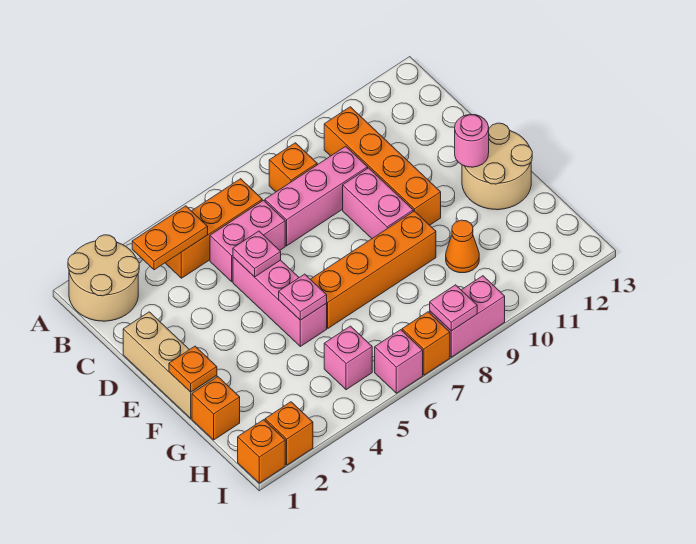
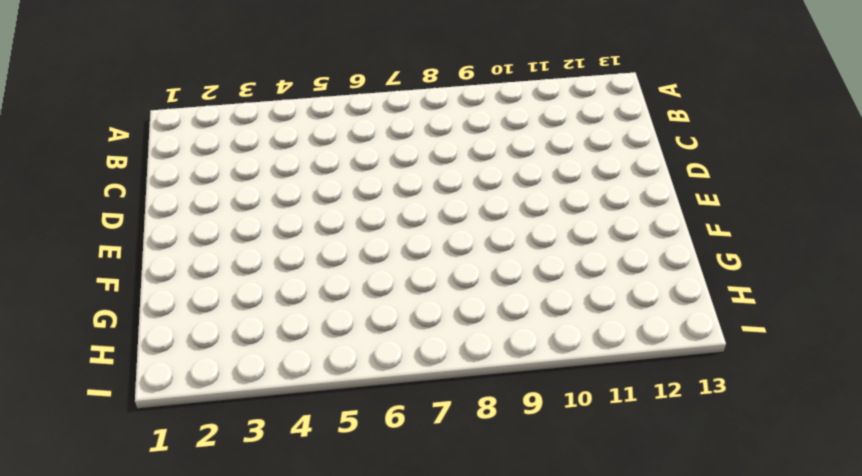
none -> tan round brick A1:B2 level 1
none -> orange brick B4:B6 level 1
none -> orange brick B8 level 1

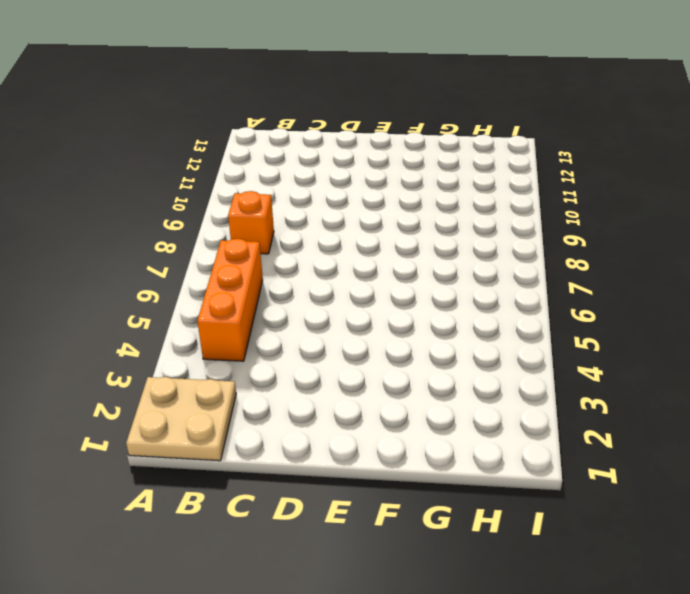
tan plate A1:B2 level 1 -> tan round brick A1:B2 level 1
none -> orange brick B10:E10 level 1
none -> pink brick C5:C6 level 1
none -> pink brick C7:C9 level 1

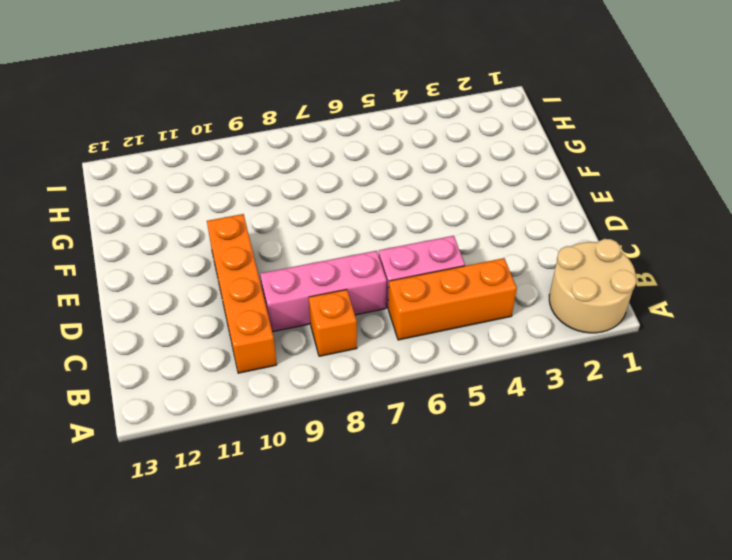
none -> tan brick D1:F1 level 1
none -> pink brick D5:F5 level 1
none -> pink brick D9:E9 level 1

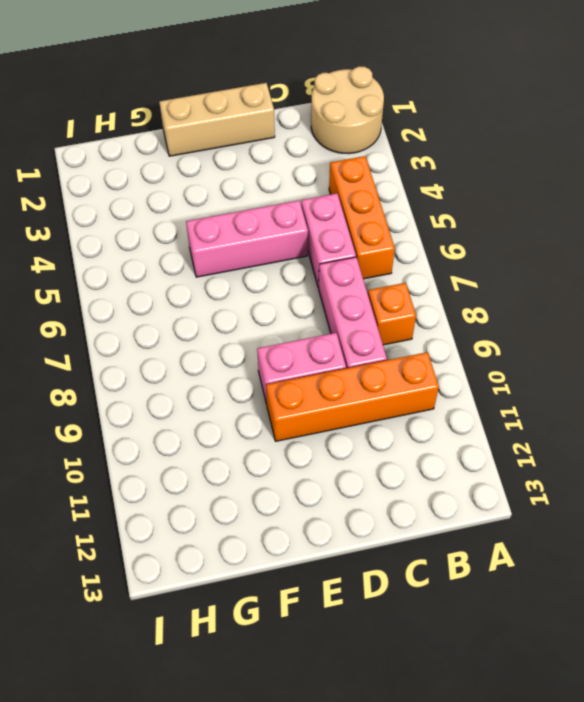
none -> tan round brick E12:F13 level 1
none -> orange brick F6:F9 level 1
none -> orange brick G1 level 1

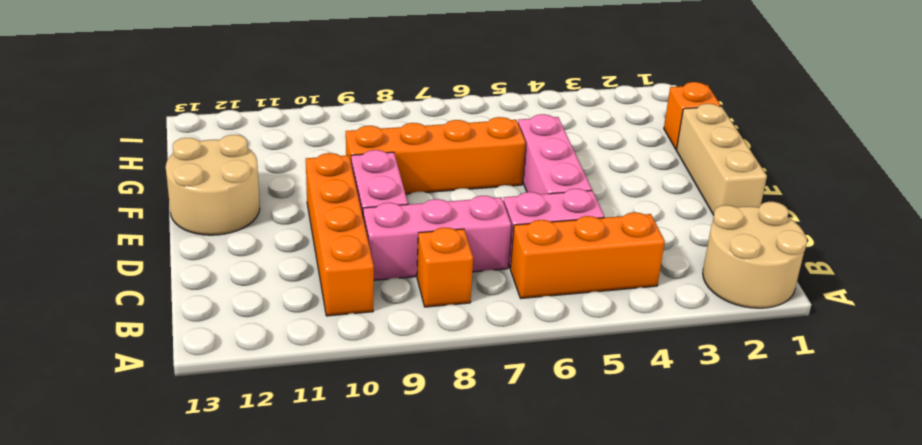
none -> orange cone G10 level 1
none -> pink brick H5 level 1
none -> orange brick I1 level 1

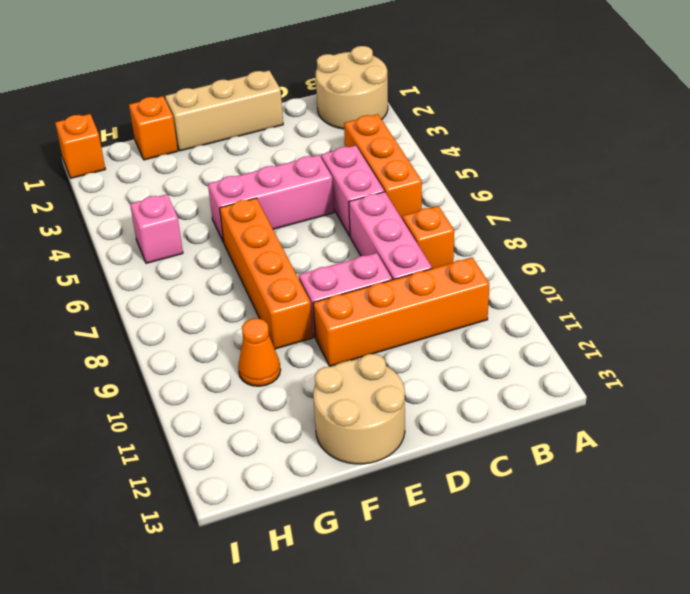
none -> orange brick I2 level 1
none -> pink brick I6 level 1
none -> orange brick I7 level 1

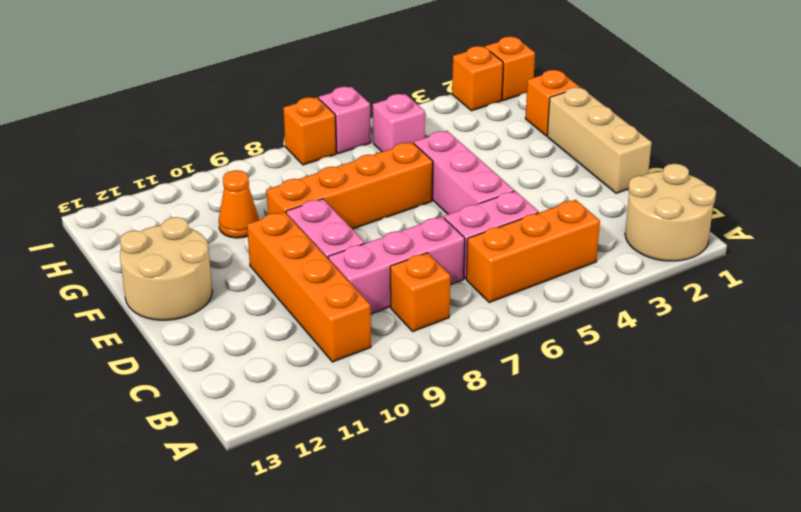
none -> pink brick I8:I9 level 1
none -> orange plate B3:B4 level 2
none -> pink plate D5 level 2

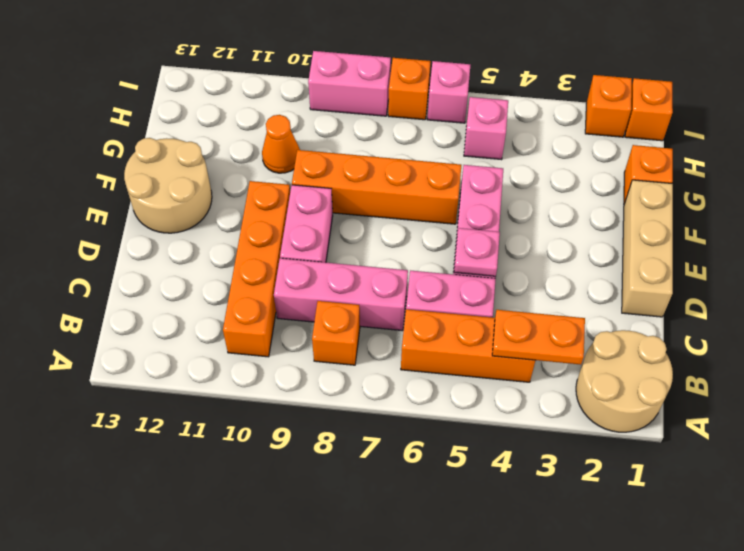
none -> pink round brick E12 level 2
none -> orange plate F1 level 2
none -> pink plate F5 level 2

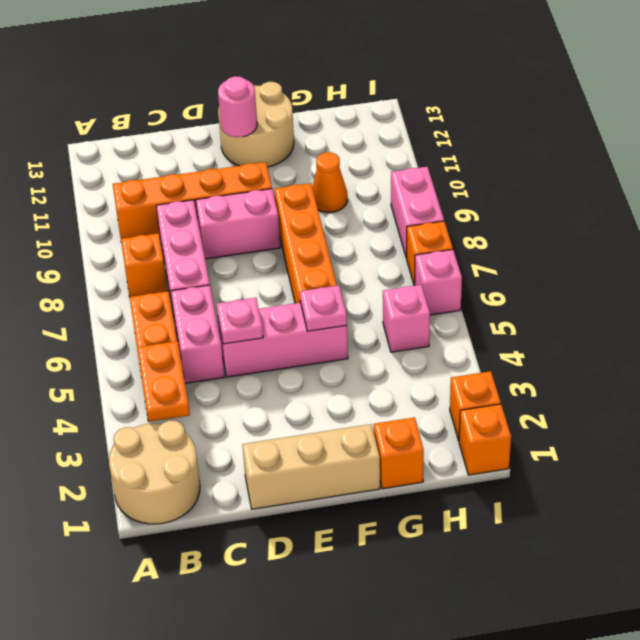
none -> orange plate F1 level 2
none -> pink plate I8 level 2

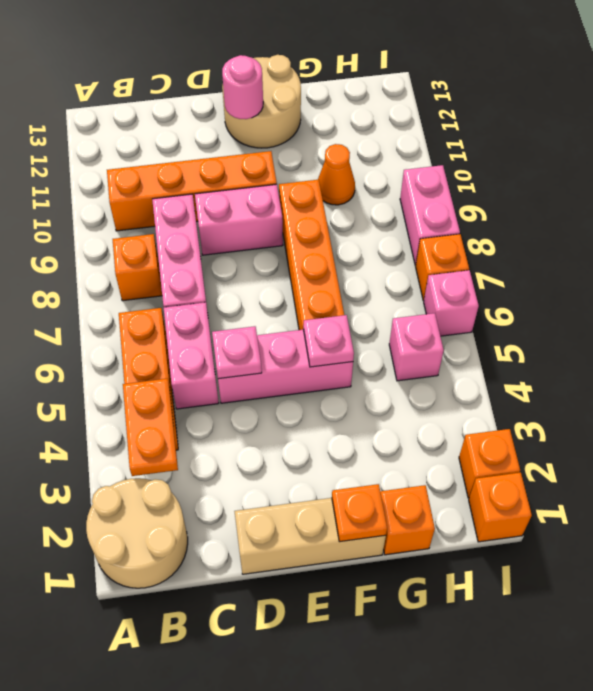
none -> pink plate I8 level 2

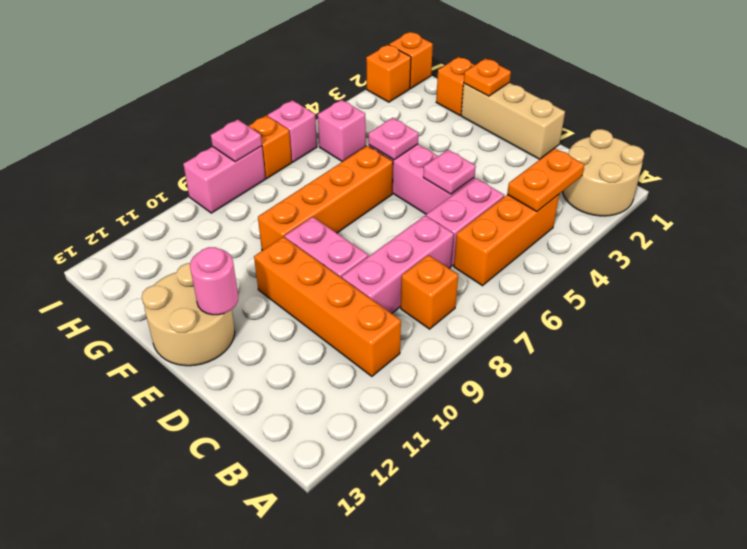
none -> orange cone G10 level 1

